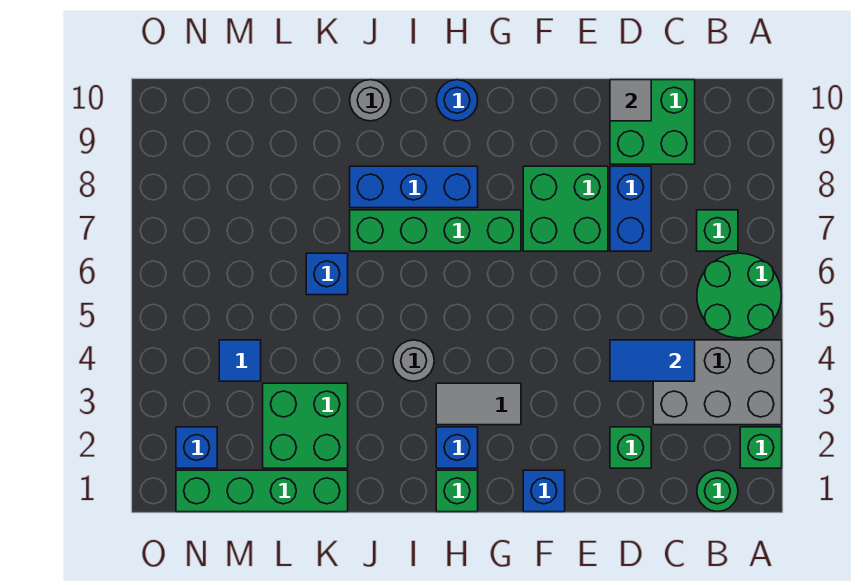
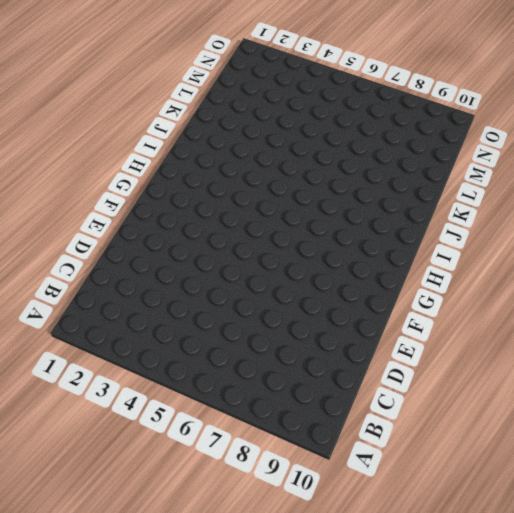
none -> green brick A2 level 1
none -> grey brick A3:C4 level 1
none -> green round brick A5:B6 level 1

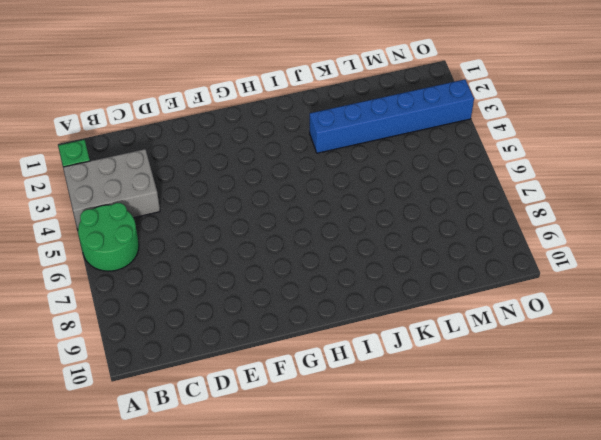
blue brick J3:O3 level 1 -> green brick K2:L3 level 1
none -> green round brick B1 level 1
none -> green brick B7 level 1
none -> green brick C9:D10 level 1

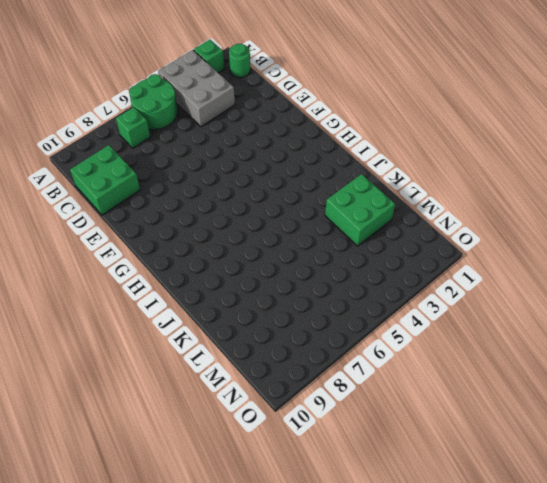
none -> green brick D2 level 1
none -> blue brick D7:D8 level 1
none -> green brick E7:F8 level 1

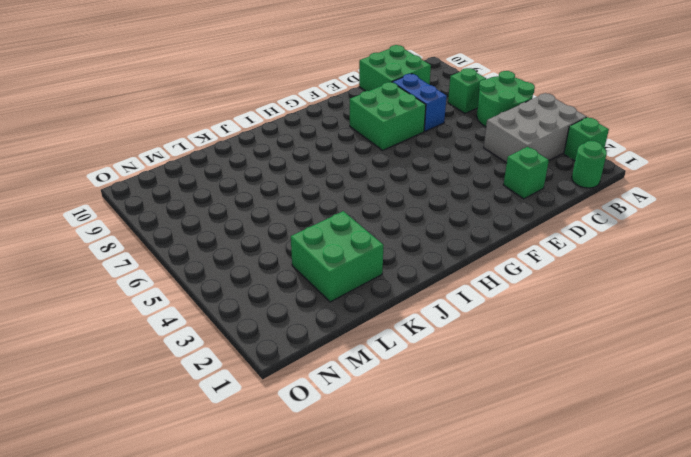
none -> blue brick F1 level 1
none -> grey tile G3:H3 level 1
none -> green brick G7:J7 level 1

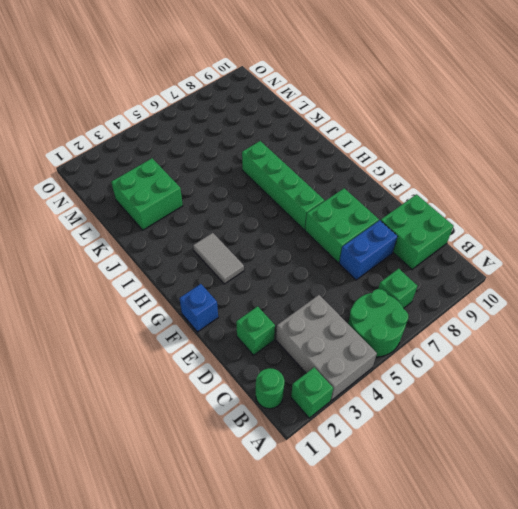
none -> green brick H1 level 1
none -> blue brick H2 level 1
none -> blue brick H8:J8 level 1

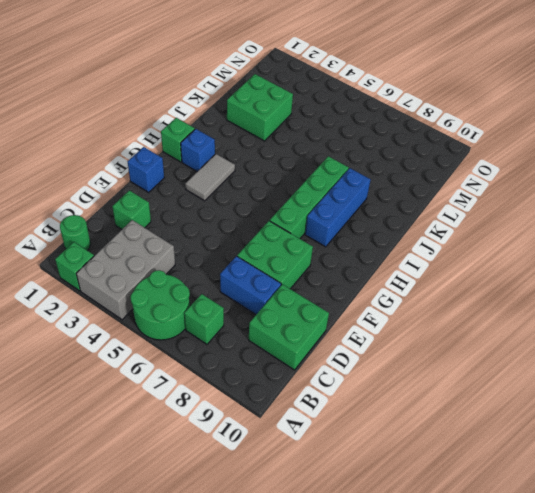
none -> blue round brick H10 level 1
none -> grey round brick I4 level 1
none -> grey round brick J10 level 1

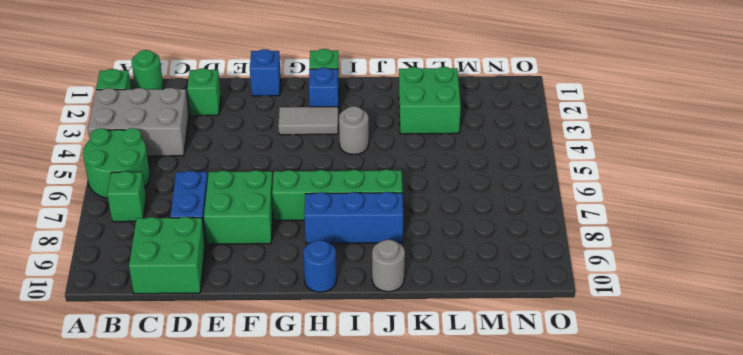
none -> green brick K1:N1 level 1
none -> blue brick K6 level 1
none -> blue tile M4 level 1

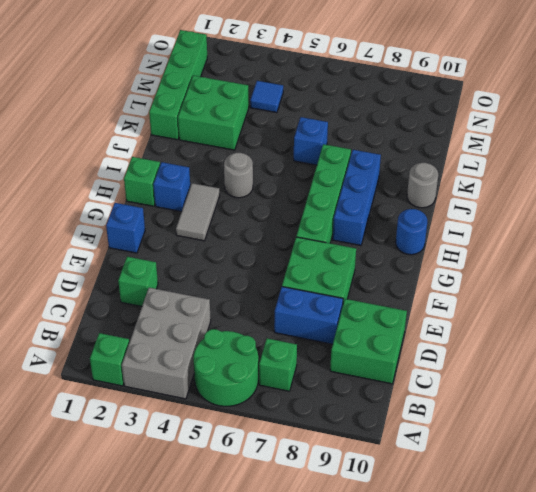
none -> green round brick B1 level 1
none -> blue brick N2 level 1
none -> blue tile C4:D4 level 2

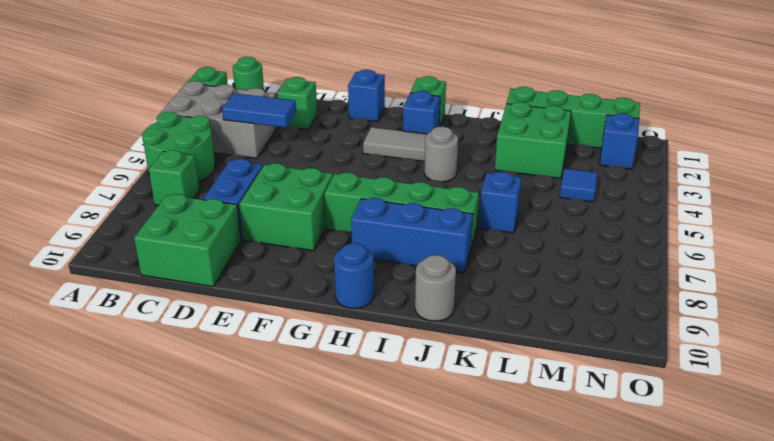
none -> grey tile D10 level 2

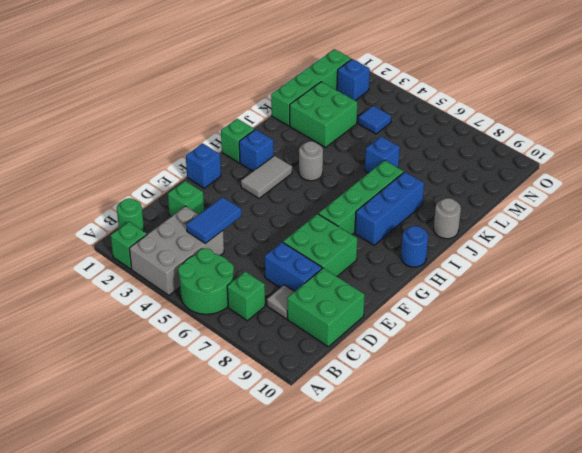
grey tile C8 level 1 -> grey tile D10 level 2

